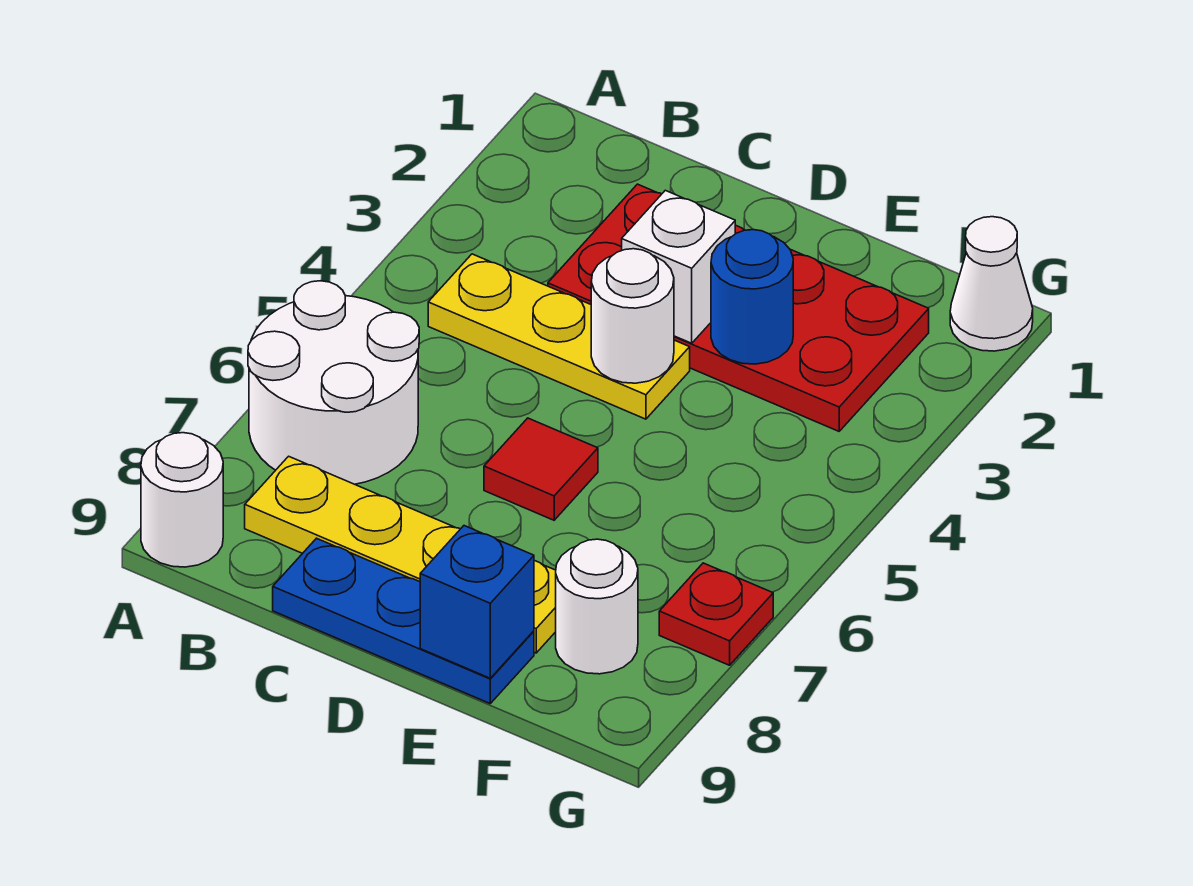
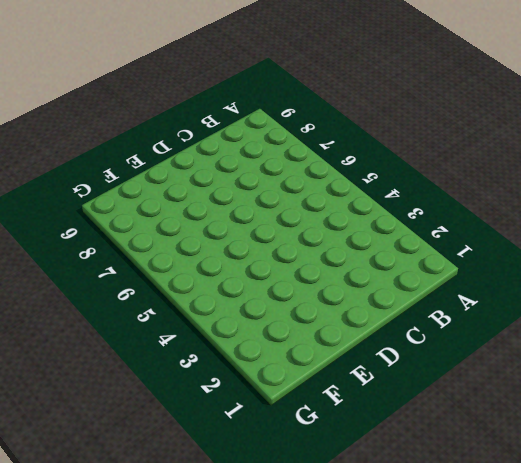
none -> white round brick A6:B7 level 1
none -> white round brick A9 level 1
none -> yellow plate B4:D4 level 1

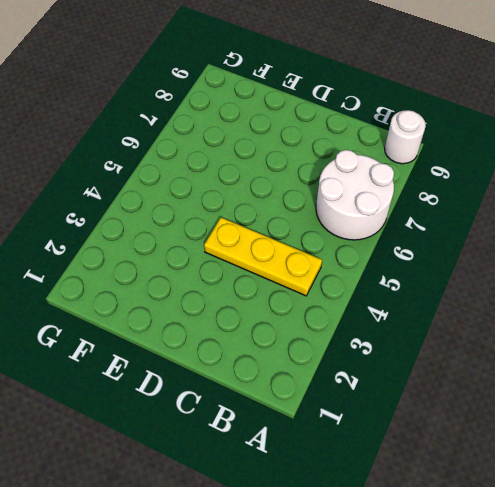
none -> yellow plate B8:E8 level 1
none -> red plate C2:F3 level 1
none -> blue plate C9:E9 level 1

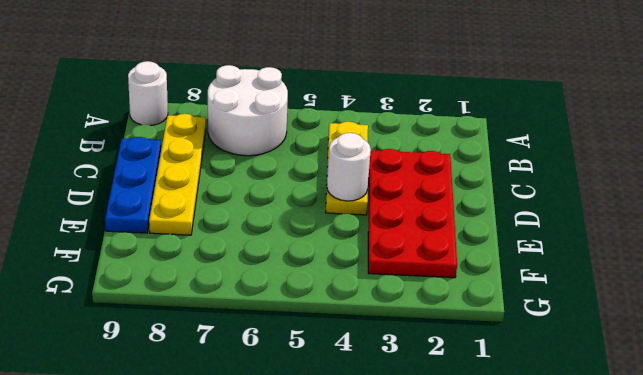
none -> red tile D6 level 1
none -> white round brick F8 level 1
none -> white cone G1 level 1

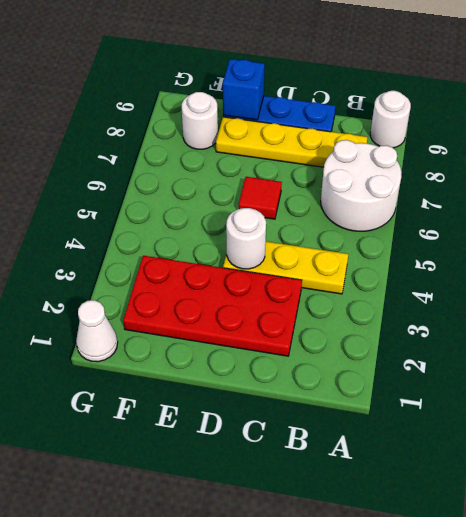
none -> red plate G7 level 1
none -> white brick D3 level 2
none -> blue round brick E3 level 2

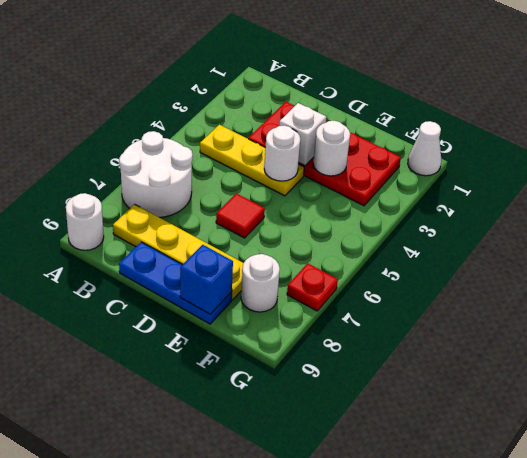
white round brick E3 level 2 -> blue round brick E3 level 2

